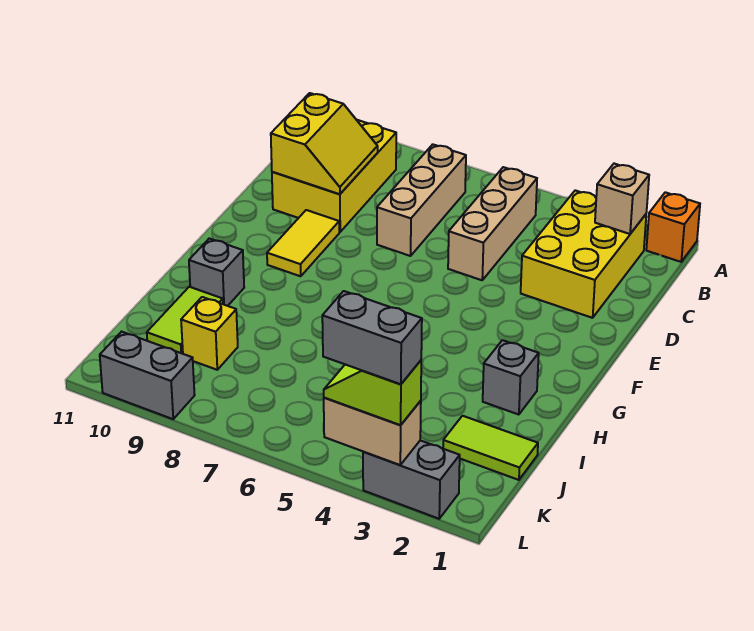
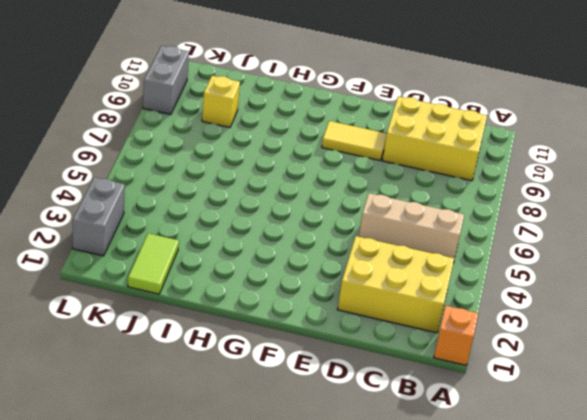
none -> tan brick B7:D7 level 1
none -> grey brick H2 level 1
none -> grey brick H10 level 1

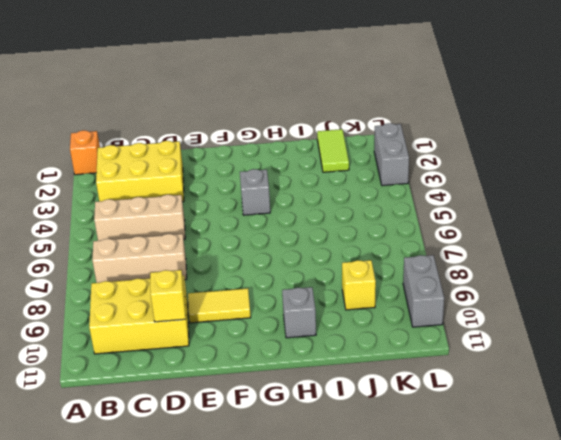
yellow brick D10 level 2 -> yellow slope C9:D10 level 2 top 10
grey brick G4 level 1 -> grey brick H2 level 1
none -> lime tile I10:J10 level 1
none -> tan brick B2 level 2
none -> tan brick L3:L4 level 2

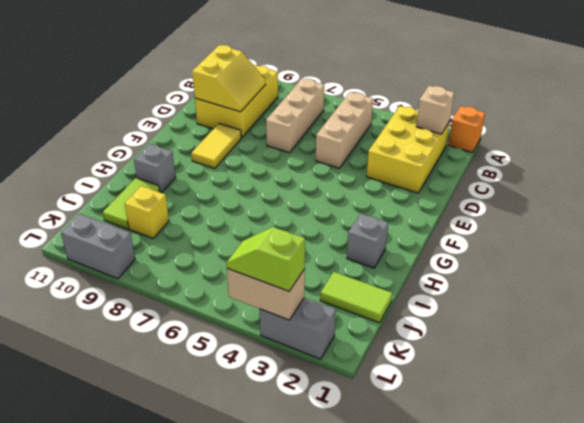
none -> grey brick L3:L4 level 4

